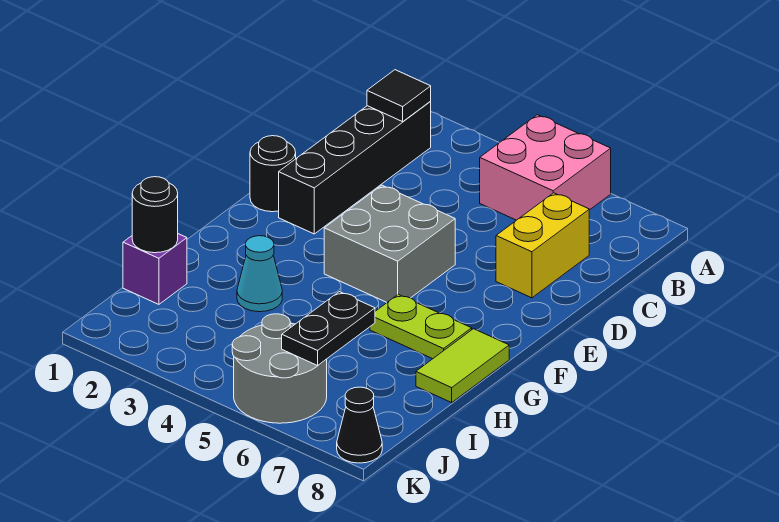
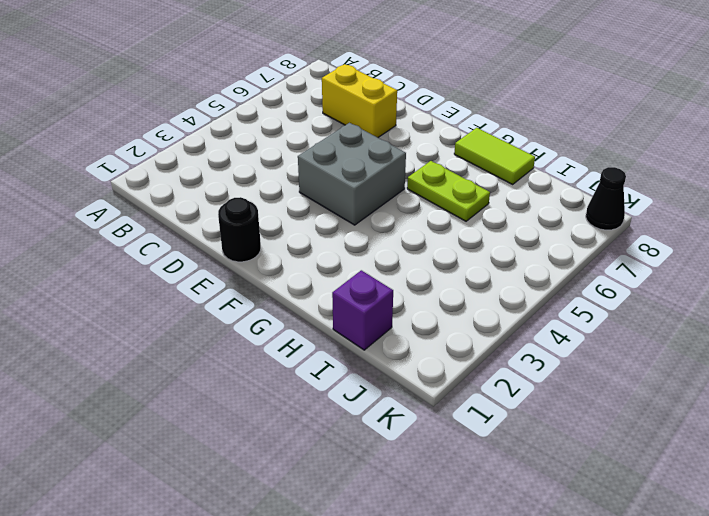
lime plate G6:H6 level 1 -> lime plate G6:G7 level 1
none -> pink brick A5:B6 level 1
none -> black brick B2:E2 level 1
none -> cyan cone H3 level 1

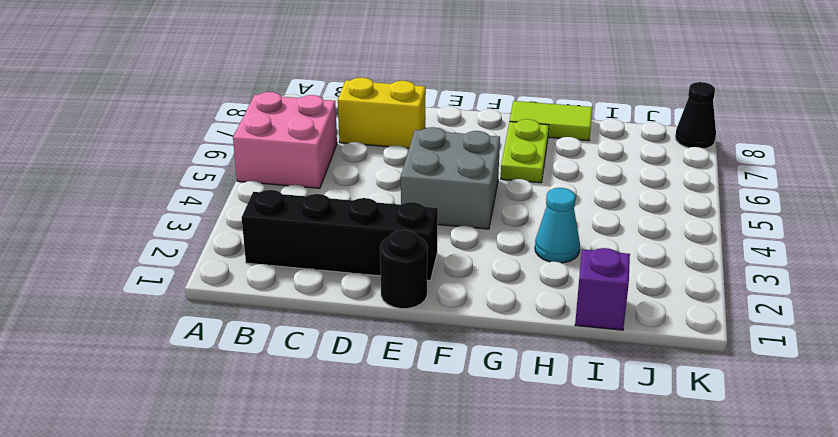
none -> grey round brick J5:K6 level 1
none -> black tile B2 level 2
none -> black round brick I1 level 2

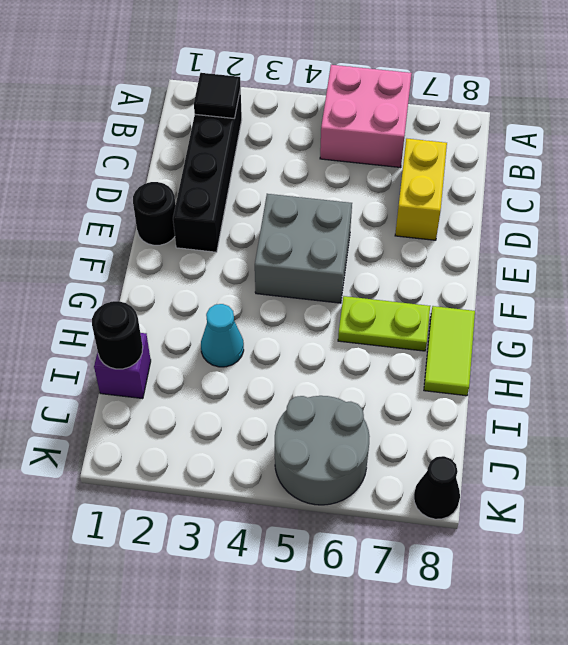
none -> black plate I6:J6 level 2

